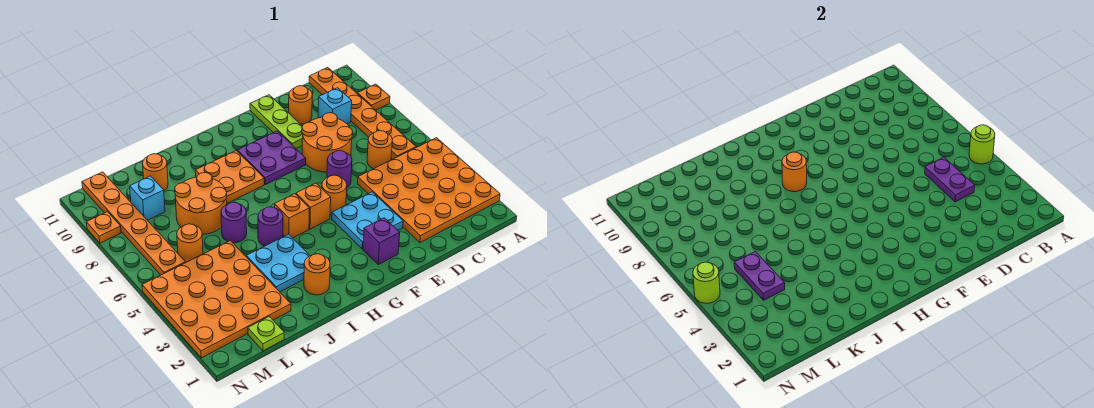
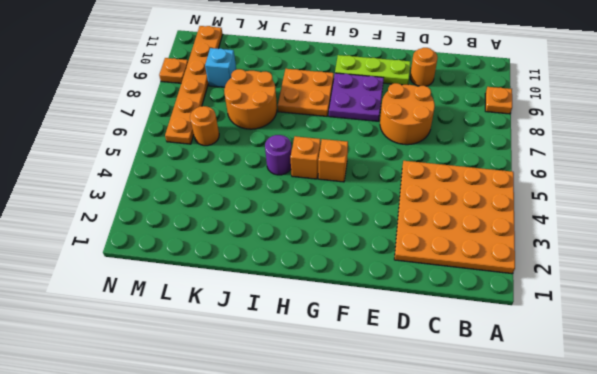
lime plate E10:G10 level 1 -> lime plate E9:E11 level 1
none -> orange plate B6:B11 level 1
none -> orange round brick C6 level 1
none -> cyan brick C9 level 1
none -> cyan plate E3:F4 level 1

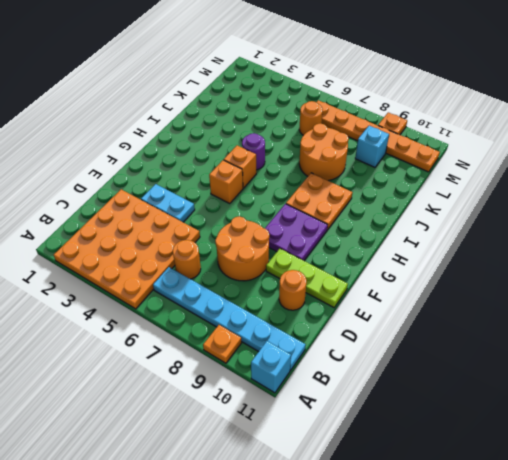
cyan brick A11 level 1 -> cyan brick C9 level 1
cyan plate B6:B11 level 1 -> orange plate B6:B11 level 1
cyan plate E3:E4 level 1 -> cyan plate E3:F4 level 1
none -> purple round brick E6 level 1
none -> purple brick F2 level 1
none -> orange round brick F5 level 1
none -> orange round brick I2 level 1

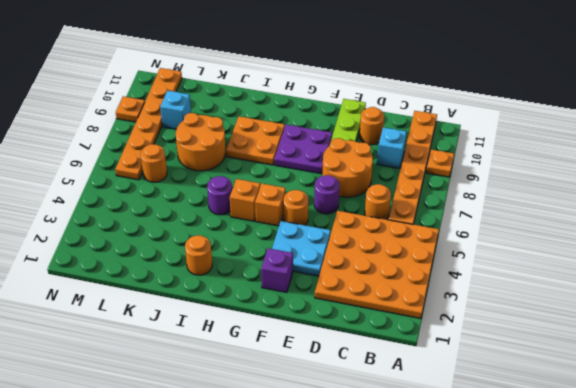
none -> cyan plate I3:J4 level 1
none -> purple round brick J6 level 1
none -> orange plate K2:N5 level 1
none -> orange round brick K10 level 1

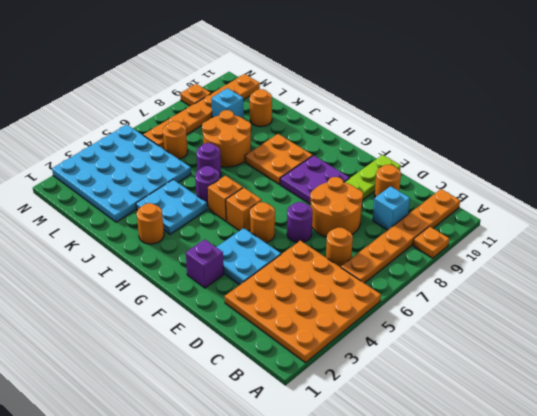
cyan plate K2:N5 level 1 -> orange plate K2:N5 level 1
none -> lime plate L1 level 1
none -> lime round brick A5 level 2
none -> purple plate C4:C5 level 2
none -> orange round brick H8 level 2

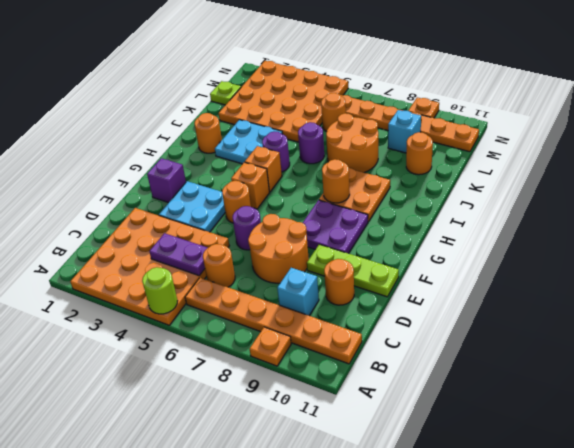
none -> purple plate L4:L5 level 2
none -> lime round brick N5 level 2

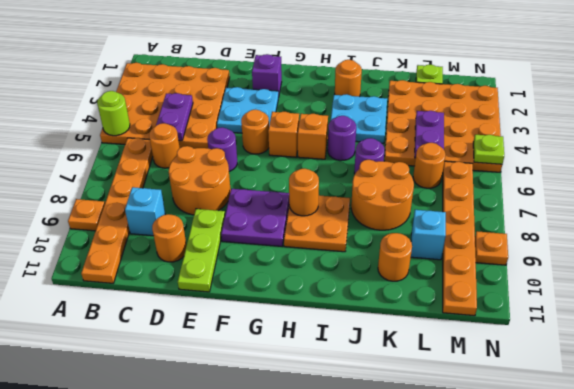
lime plate N5 level 2 -> lime round brick N5 level 2

